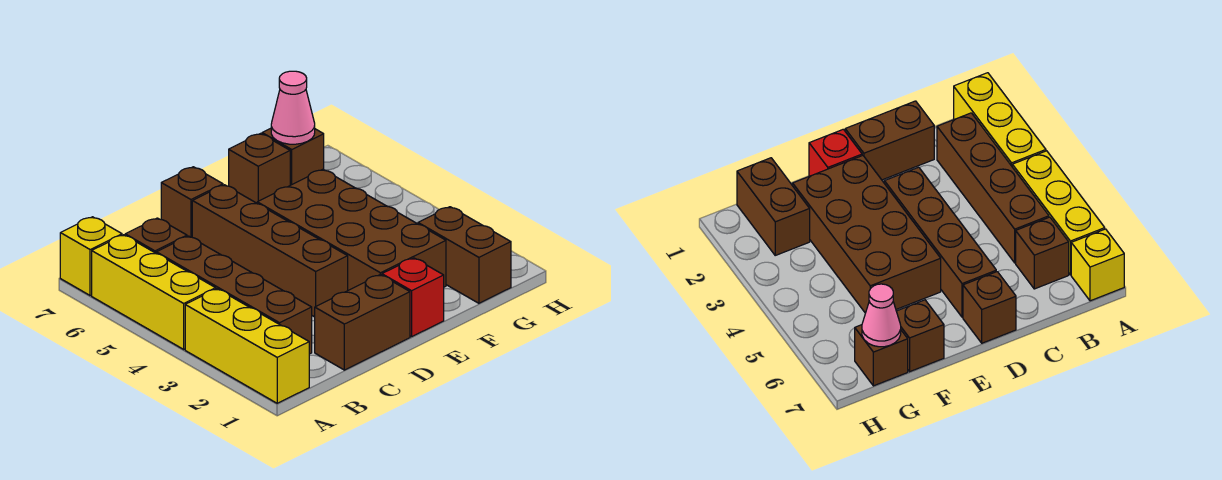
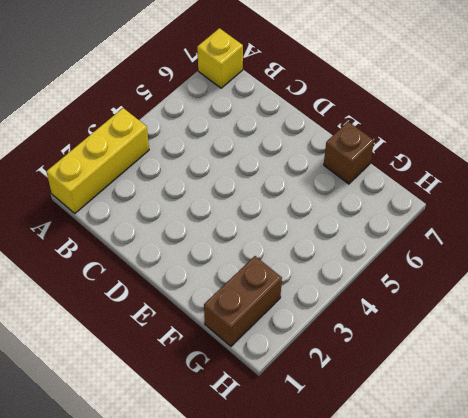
none -> yellow brick A4:A6 level 1
none -> brown brick B2:B5 level 1
none -> brown brick B6 level 1

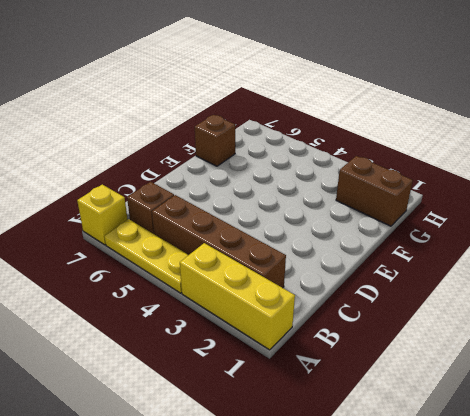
yellow plate A4:A6 level 1 -> yellow brick A4:A6 level 1
none -> brown brick C1:D1 level 1
none -> brown brick D3:D6 level 1
none -> brown brick D7 level 1

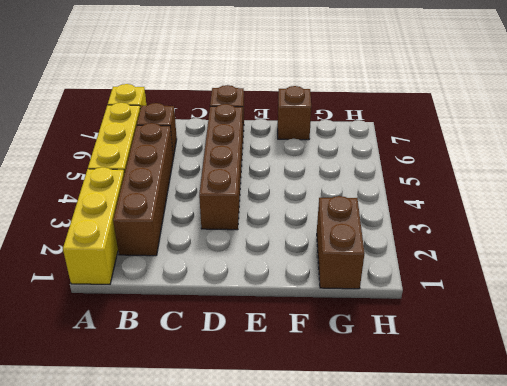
none -> brown brick C1:D1 level 1
none -> red brick E1 level 1
none -> brown brick E2:F5 level 1

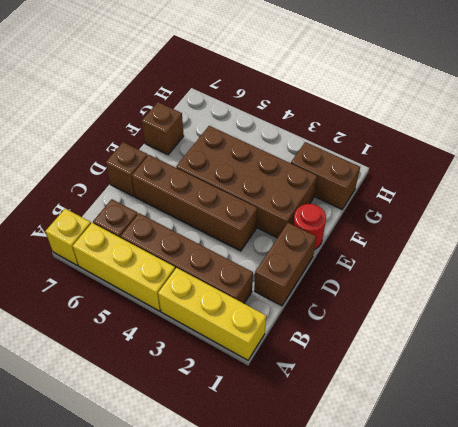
red round brick E1 level 1 -> red brick E1 level 1
none -> brown brick G7 level 1
none -> pink cone G7 level 2

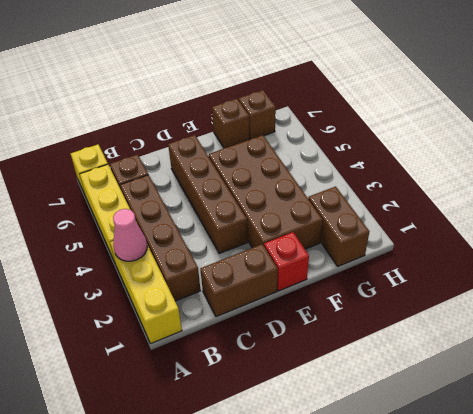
pink cone A3 level 2 -> pink cone G7 level 2
none -> brown brick D7 level 1

